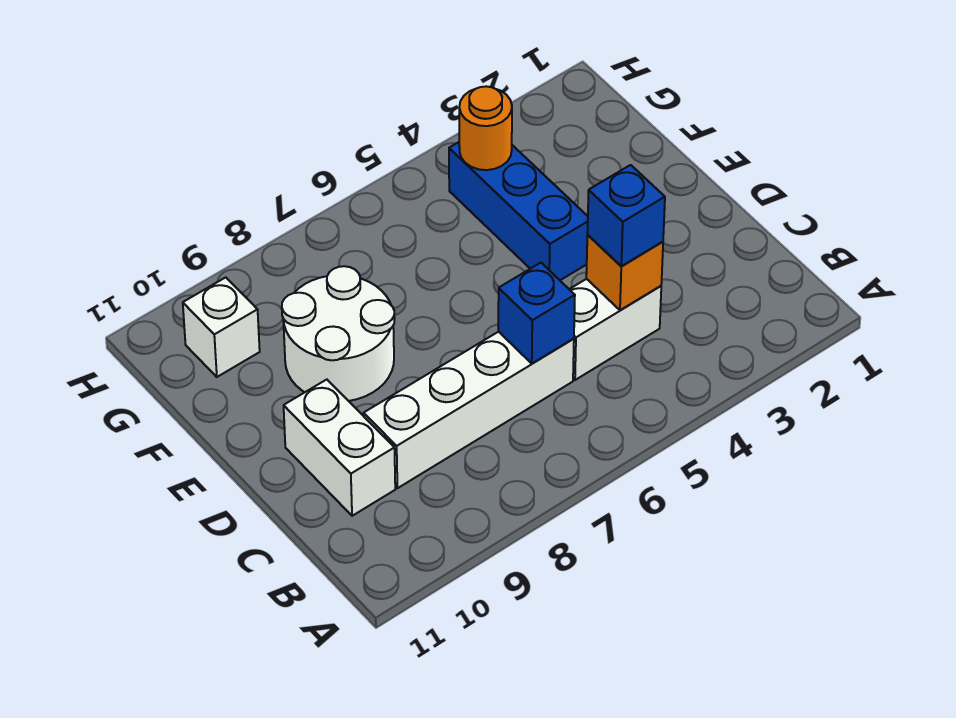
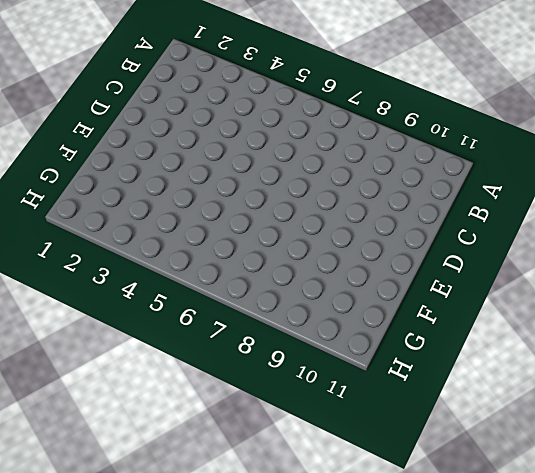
none -> white brick C4:C5 level 1
none -> white brick C6:C9 level 1

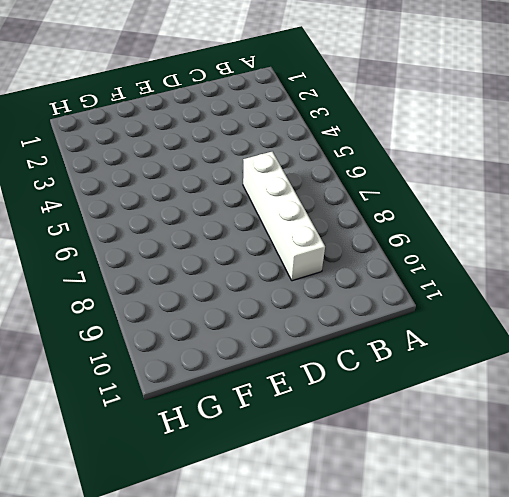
none -> white brick C4:C5 level 1
none -> white brick C10:D10 level 1

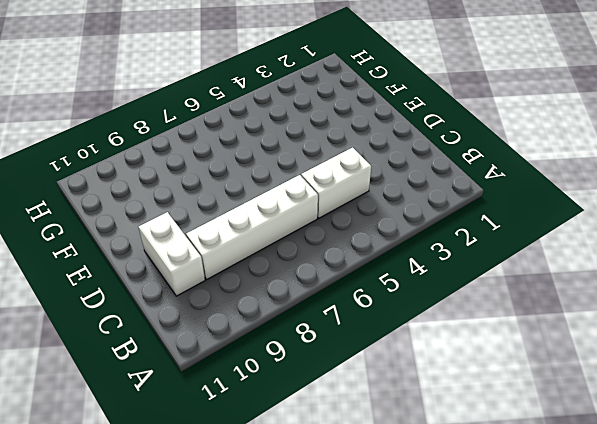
none -> blue brick E4:G4 level 1
none -> white round brick E8:F9 level 1

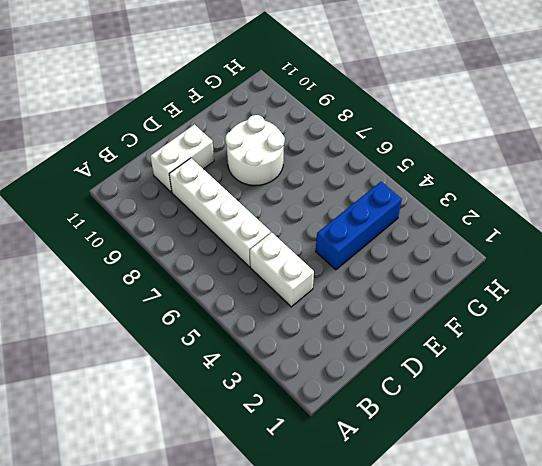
none -> white brick G10 level 1
none -> orange brick C4 level 2

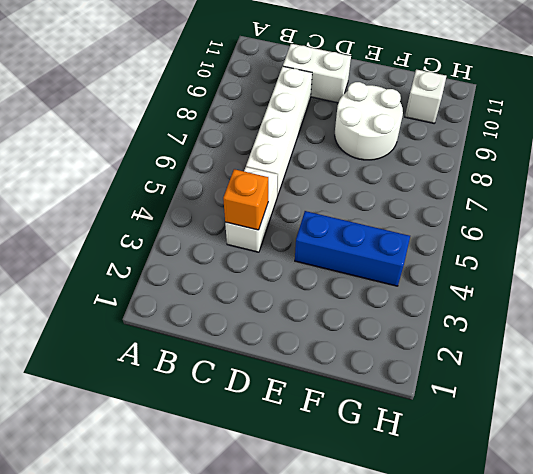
none -> blue brick C6 level 2
none -> orange round brick G4 level 2

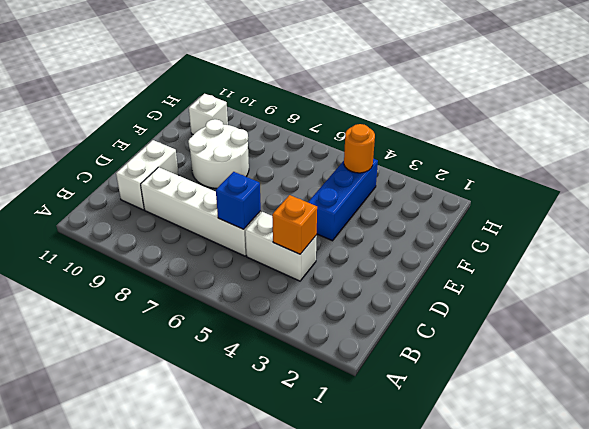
none -> blue brick C4 level 3

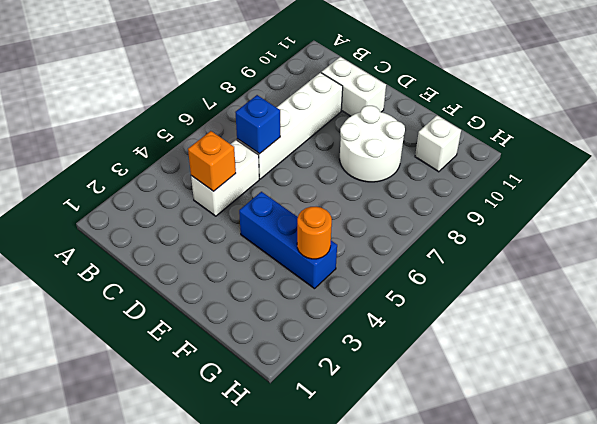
none -> blue brick C4 level 3

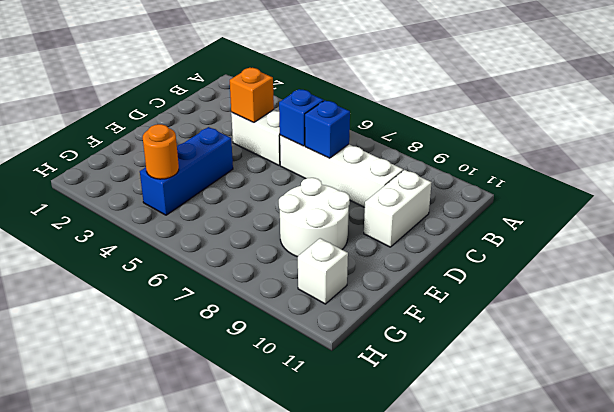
blue brick C7 level 2 -> blue brick C4 level 3

